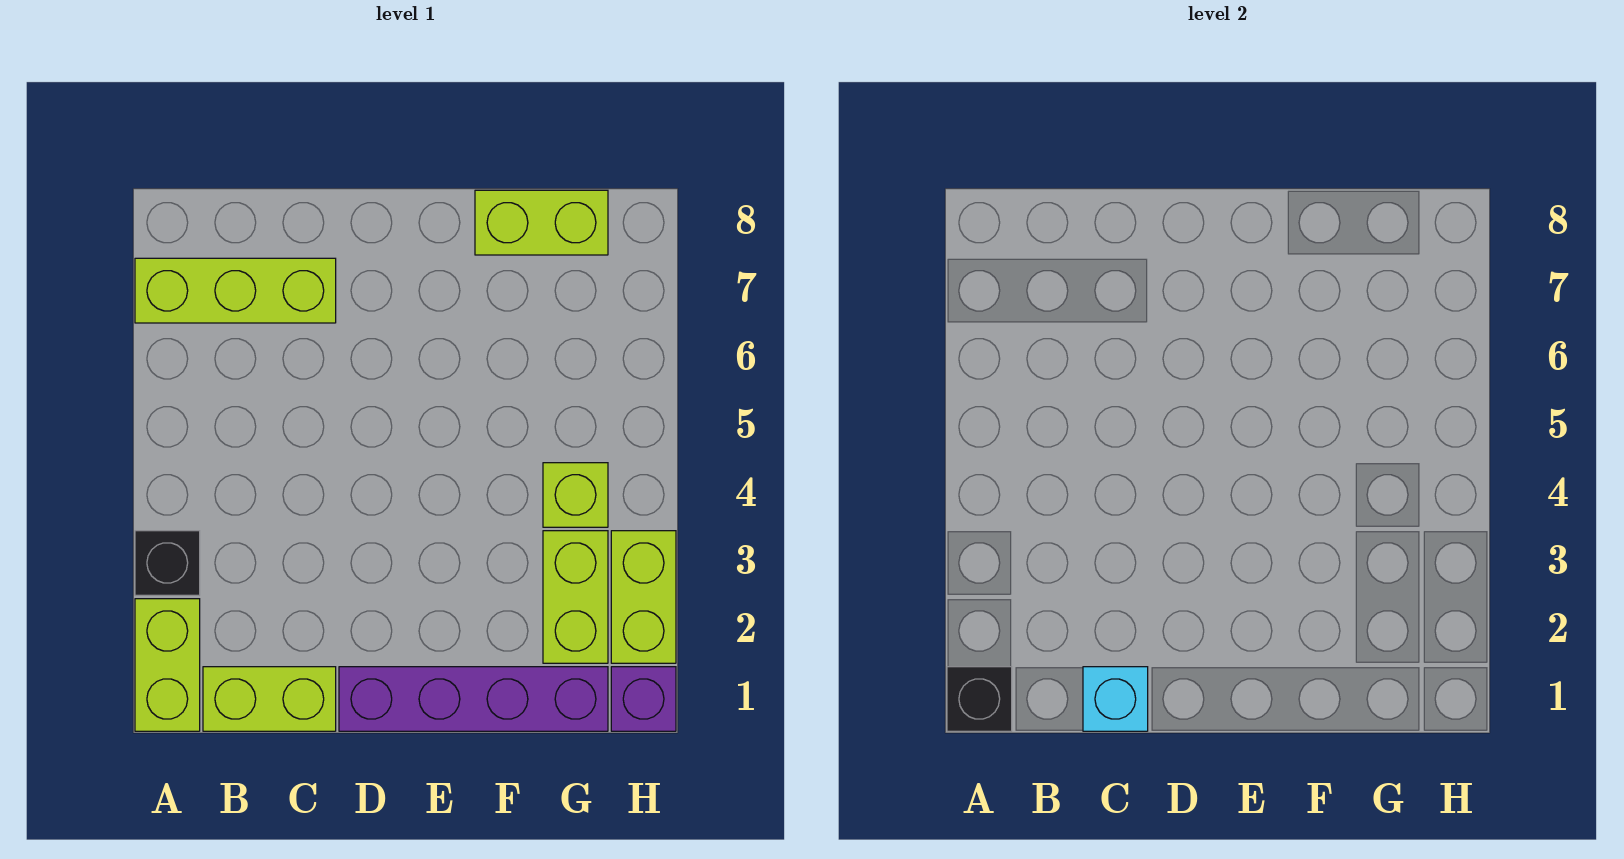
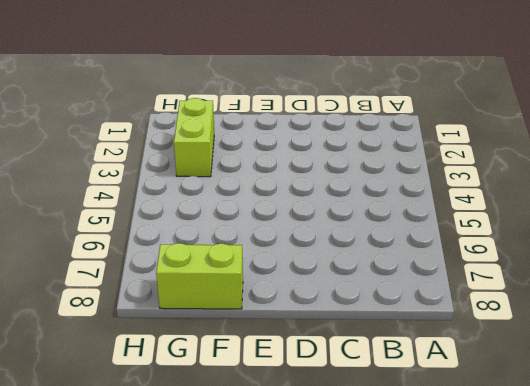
none -> lime brick A1:A2 level 1
none -> black brick A3 level 1
none -> lime brick A7:C7 level 1

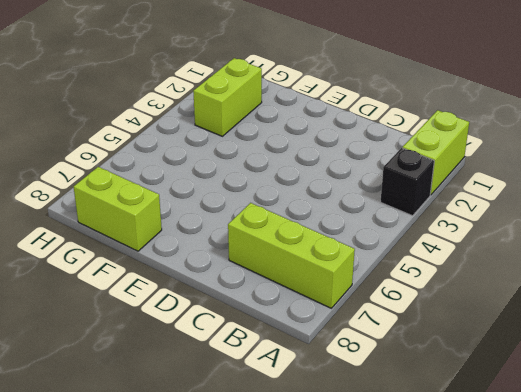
none -> lime brick B1:C1 level 1
none -> purple brick D1:G1 level 1
none -> lime brick G4 level 1

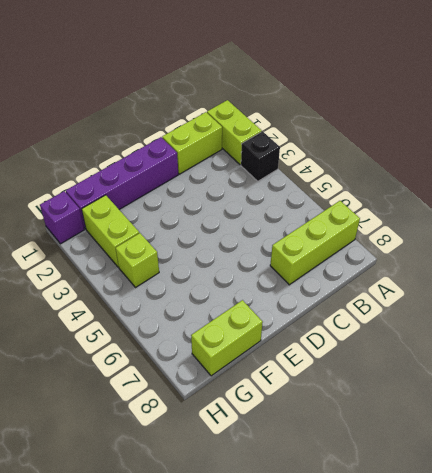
none -> lime brick H2:H3 level 1
none -> black brick A1 level 2
none -> cyan brick C1 level 2

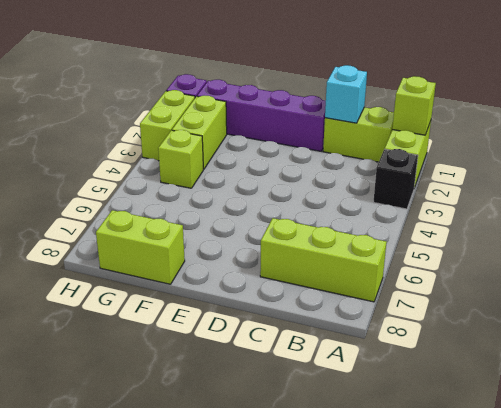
lime brick A1 level 2 -> black brick A1 level 2

